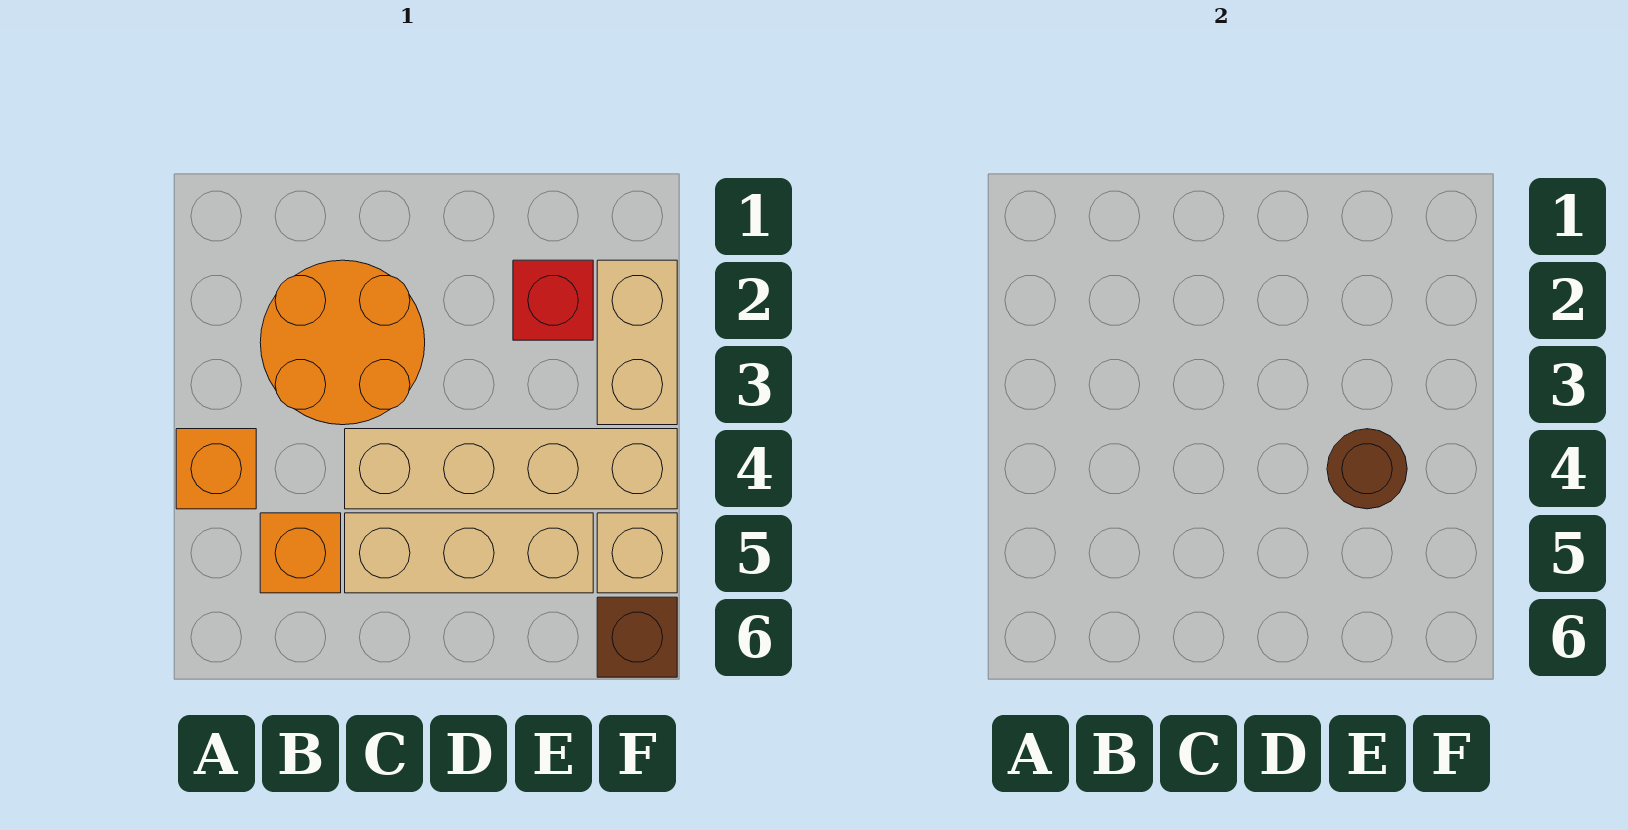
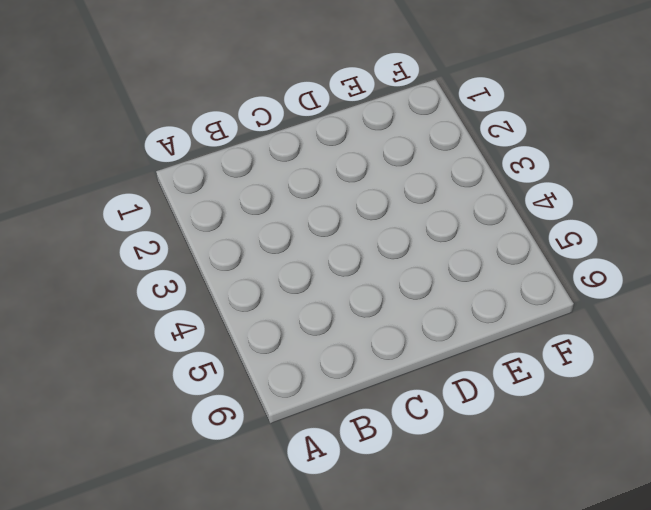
none -> orange brick A4 level 1
none -> orange round brick B2:C3 level 1

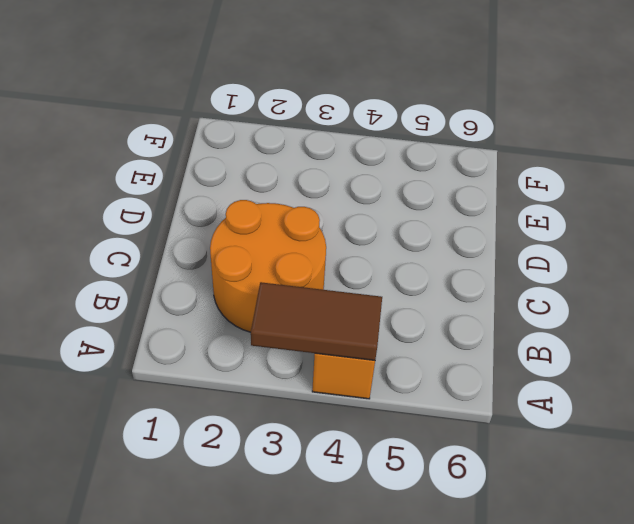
brown tile A3:A4 level 2 -> none
none -> orange brick B5 level 1
none -> tan brick C4:F4 level 1

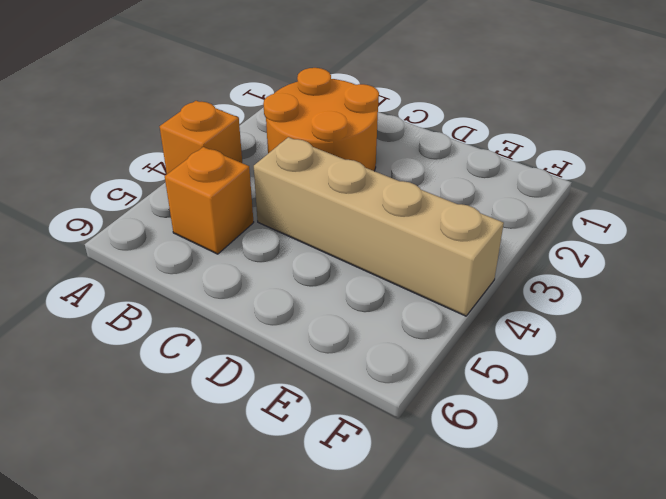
none -> tan brick C5:E5 level 1
none -> red brick E2 level 1

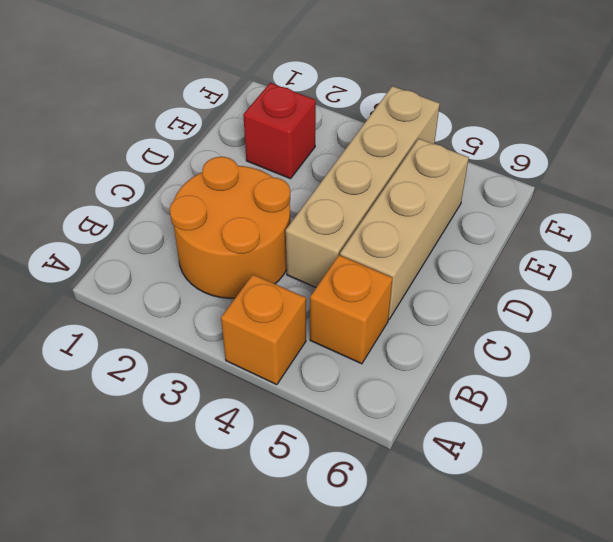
none -> tan brick F2:F3 level 1
none -> tan brick F5 level 1

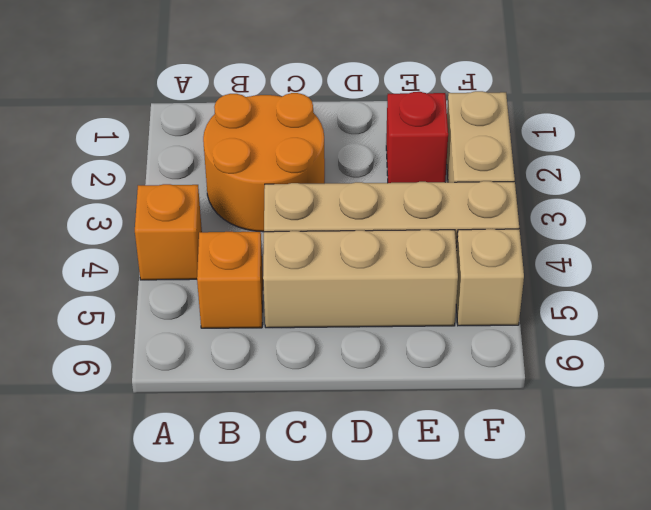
none -> brown brick F6 level 1
none -> brown round brick E4 level 2

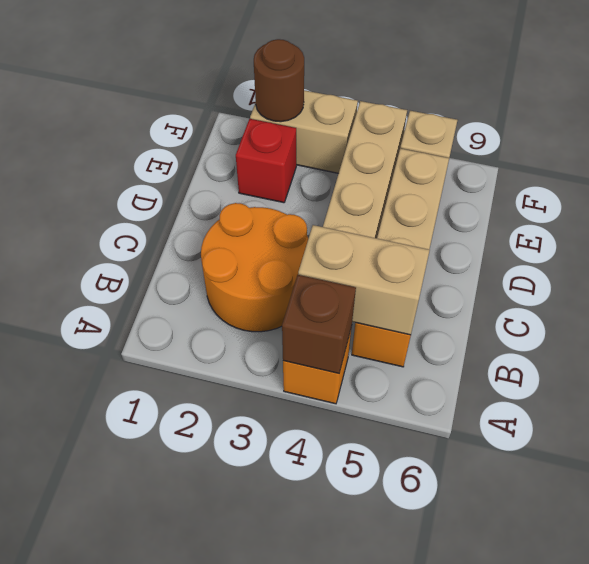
brown brick A4 level 2 -> brown brick F6 level 1
tan brick B4:B5 level 2 -> none
brown round brick F2 level 2 -> brown round brick E4 level 2

